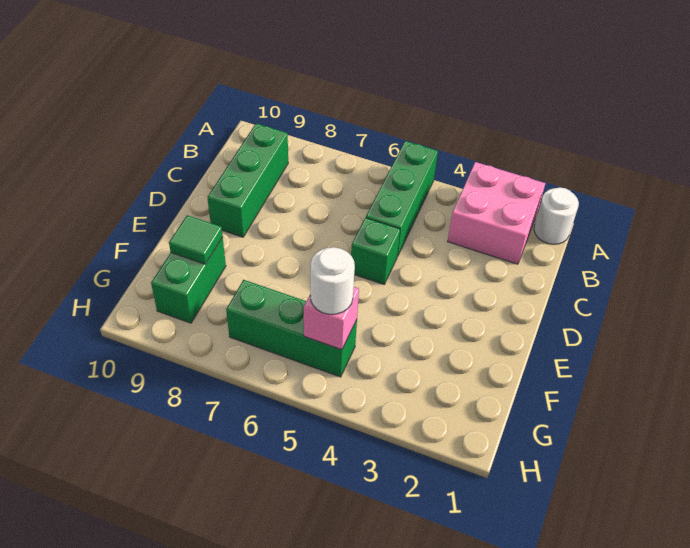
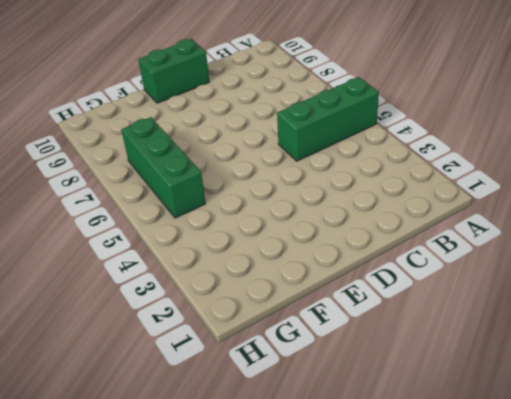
green brick D10:E10 level 1 -> green brick F9:G9 level 1
none -> white round brick A1 level 1
none -> pink brick A2:B3 level 1

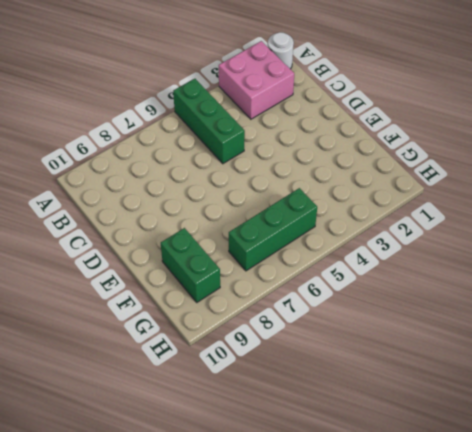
none -> green brick B9:D9 level 1
none -> green brick D5 level 1

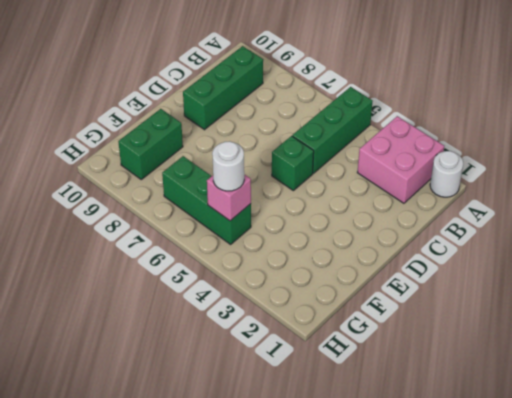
none -> green tile F9 level 2

